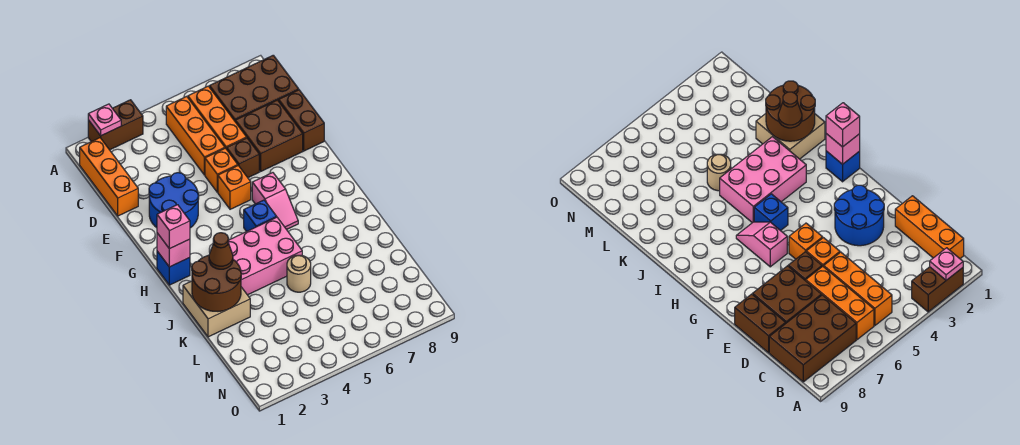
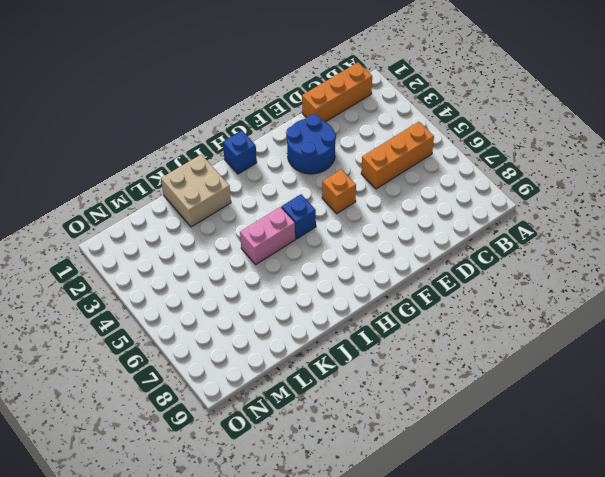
pink brick I5:J5 level 1 -> pink brick I3:J5 level 1
none -> brown brick A2:A3 level 1
none -> orange brick B6:D6 level 1
none -> brown brick B7:C9 level 1

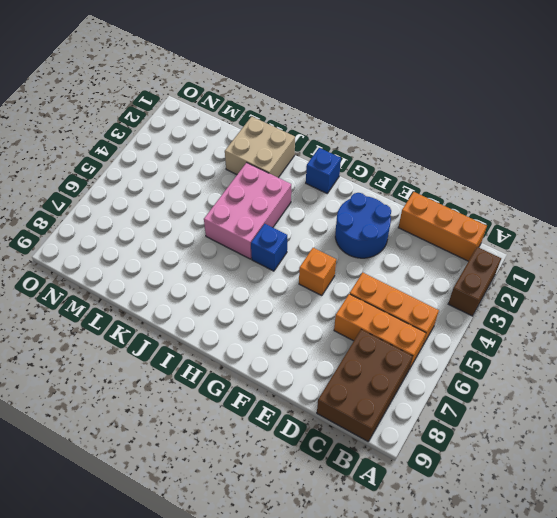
none -> brown brick D7:E8 level 1
none -> brown brick D9:E9 level 1
none -> orange brick E5 level 1

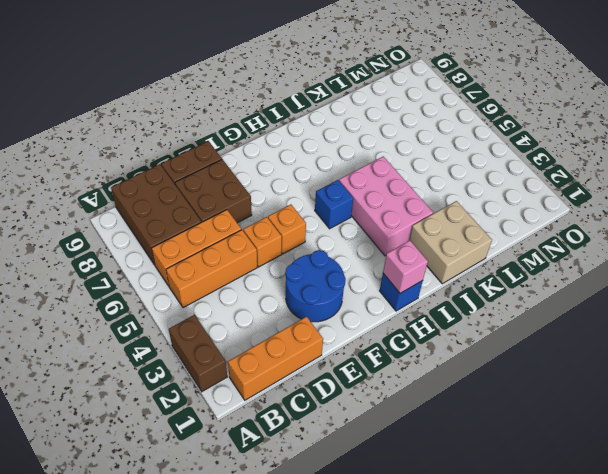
none -> brown brick E6 level 1
none -> pink slope G6:H6 level 1 top G
none -> tan round brick K5 level 1

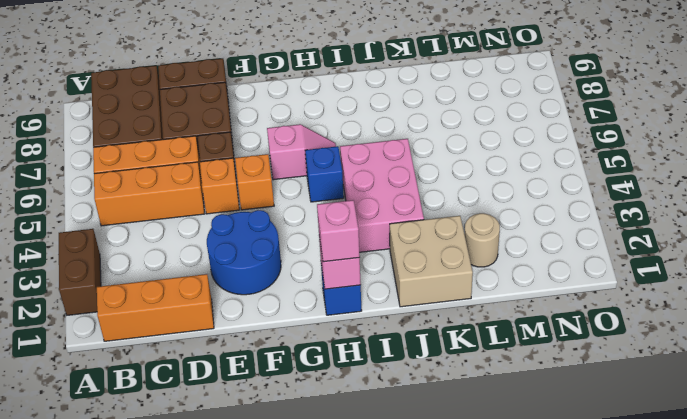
tan round brick L2 level 1 -> tan round brick K5 level 1
none -> pink plate A2 level 2
none -> brown round brick J1:K2 level 2
none -> brown cone J2 level 3

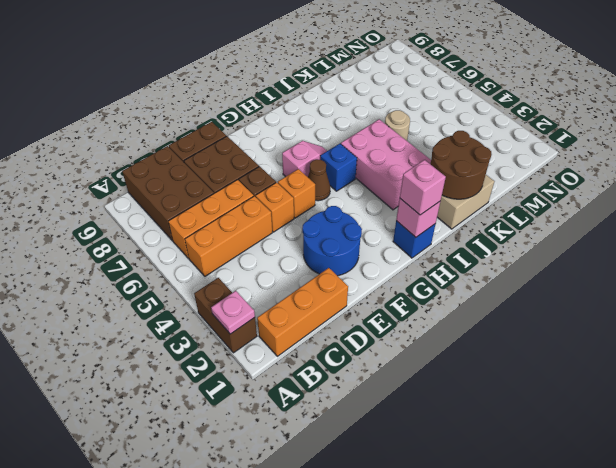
brown cone G5 level 1 -> brown cone J2 level 3

